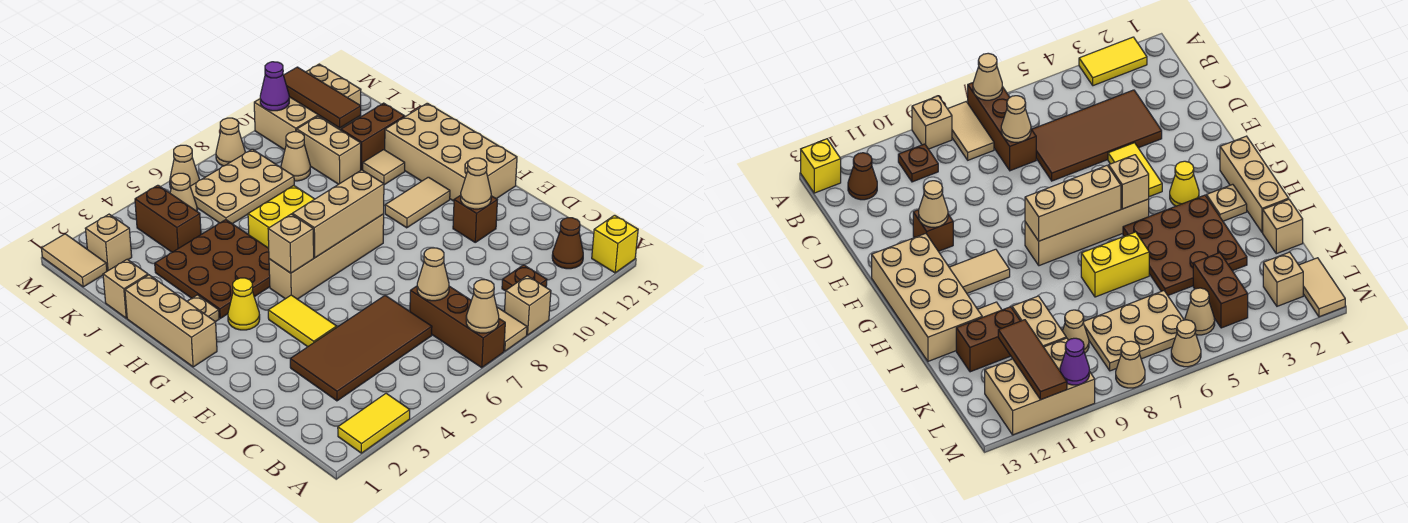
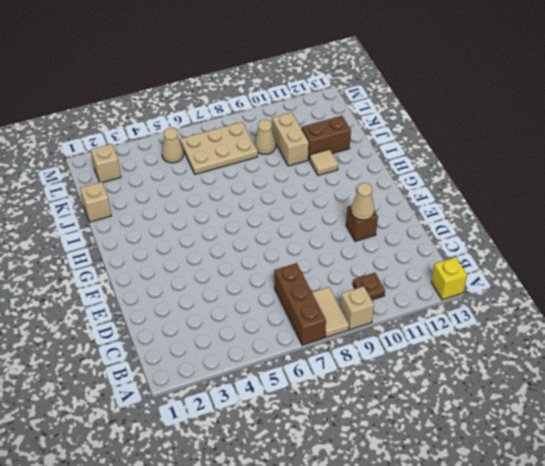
none -> yellow tile A2:A3 level 1
none -> brown cone B12 level 1
none -> brown tile C3:D6 level 1
none -> yellow tile E4:F4 level 1

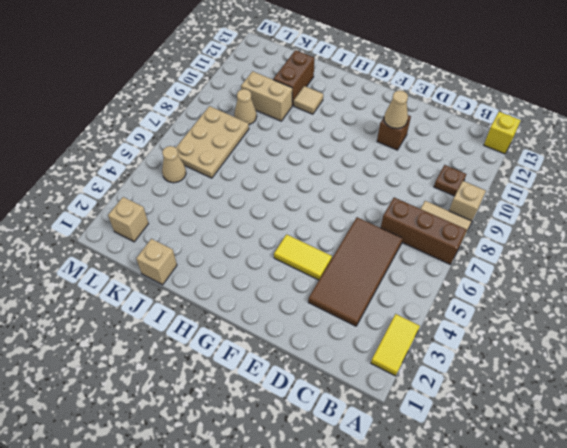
none -> brown cone B12 level 1
none -> tan brick F12:I13 level 1
none -> tan brick G1:I1 level 1
none -> yellow cone G3 level 1

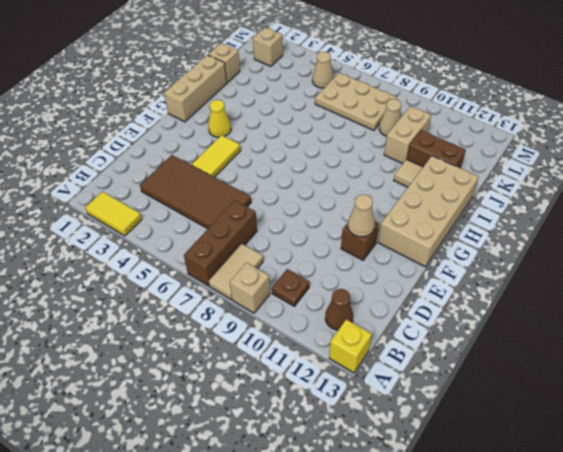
none -> tan brick G5:G8 level 1
none -> tan tile G10:G11 level 1
none -> tan plate H2 level 1
none -> brown plate H3:J5 level 1

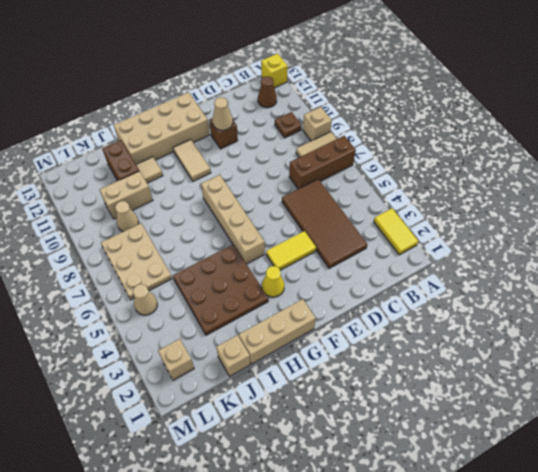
none -> tan plate H2 level 1
none -> yellow brick I6:I7 level 1
none -> brown brick K4:L4 level 1
none -> tan tile L1:M1 level 1

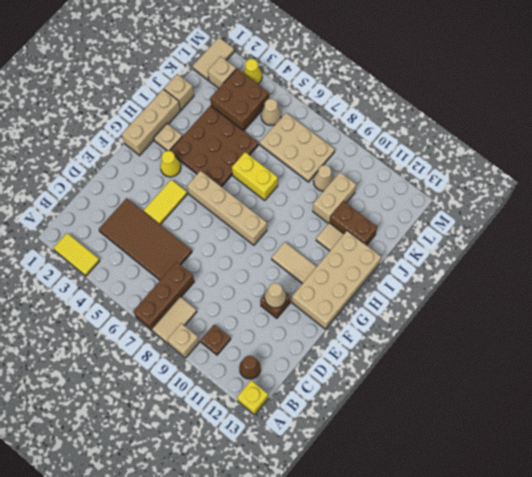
brown brick K3:L4 level 1 -> brown brick K4:L4 level 1
yellow cone M3 level 1 -> none
none -> tan brick L10:M12 level 1
none -> tan cone M6 level 1
none -> tan cone M8 level 1
none -> tan cone A7 level 2

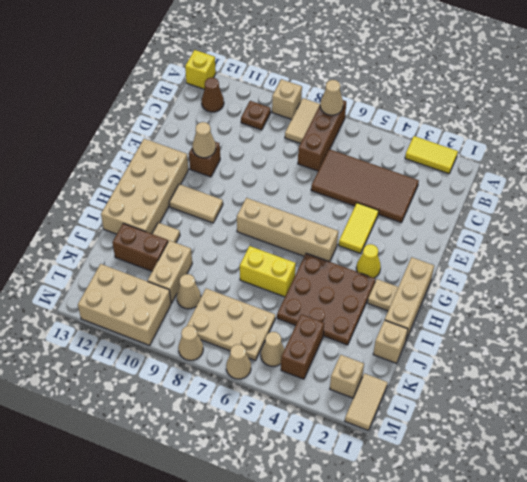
none -> tan cone C7 level 2
none -> tan brick G5 level 2
none -> tan brick G6:G8 level 2
none -> brown tile K11:M11 level 2

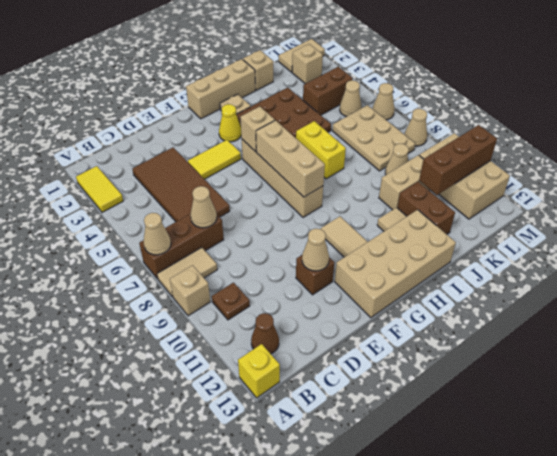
brown brick K11:M11 level 2 -> brown tile K11:M11 level 2
none -> purple cone M10 level 2

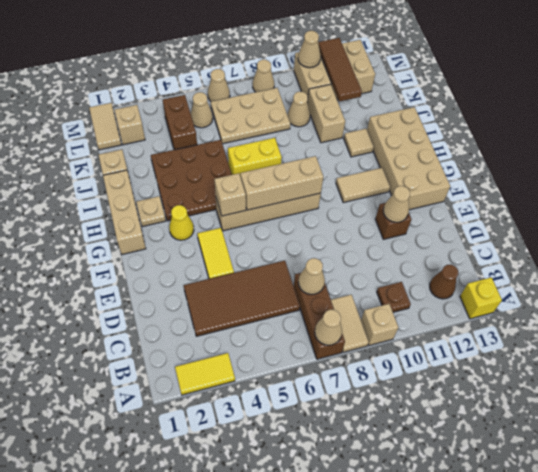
tan cone M10 level 2 -> purple cone M10 level 2
none -> brown brick J11:J12 level 1

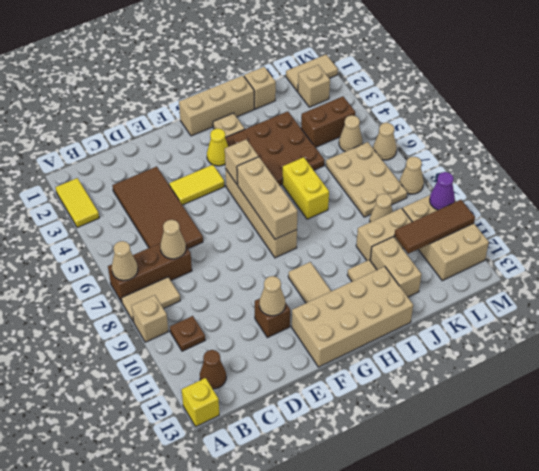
tan brick J11:J12 level 1 -> brown brick J11:J12 level 1

